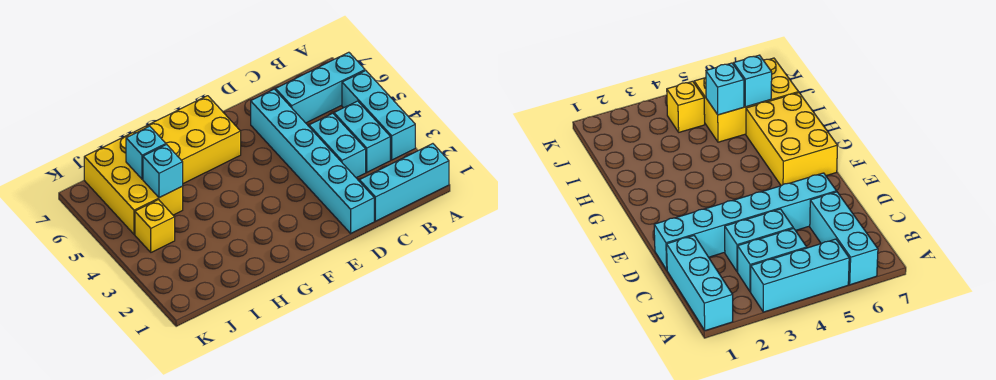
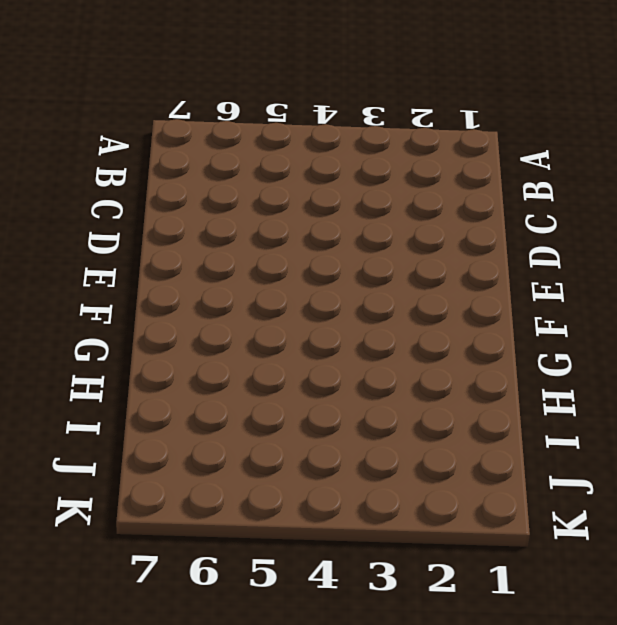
none -> cyan brick A1:C1 level 1
none -> cyan brick A3:A5 level 1

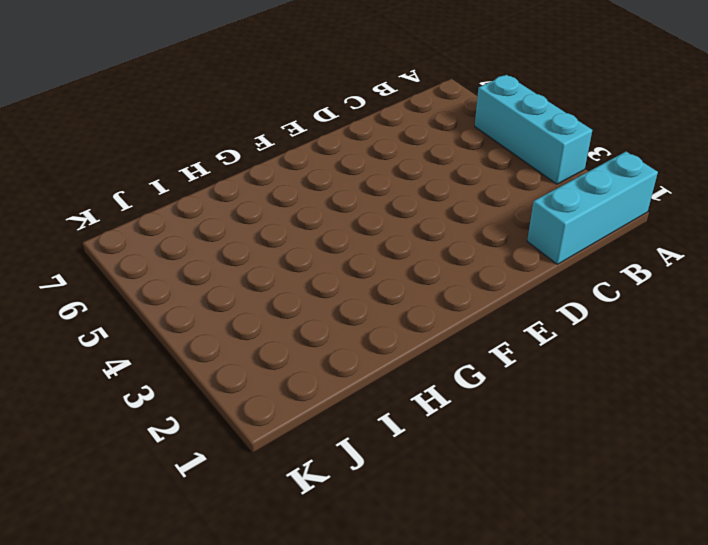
none -> cyan brick A6:C6 level 1
none -> cyan brick B3:B4 level 1

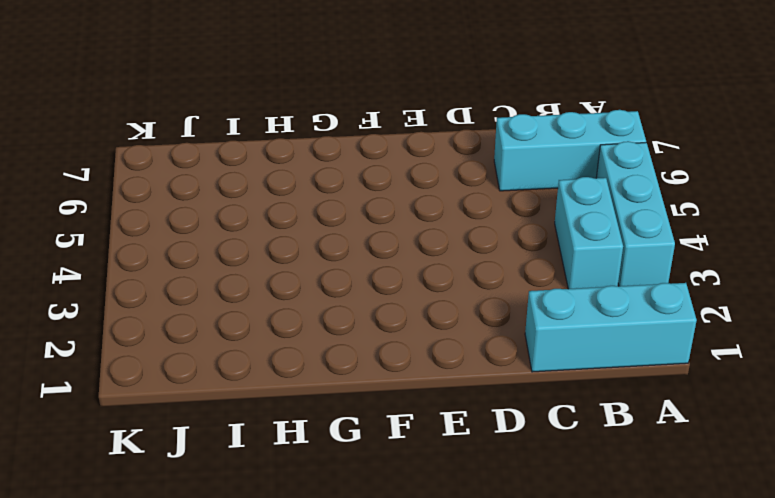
none -> cyan brick C3:C4 level 1
none -> cyan brick D1:D6 level 1

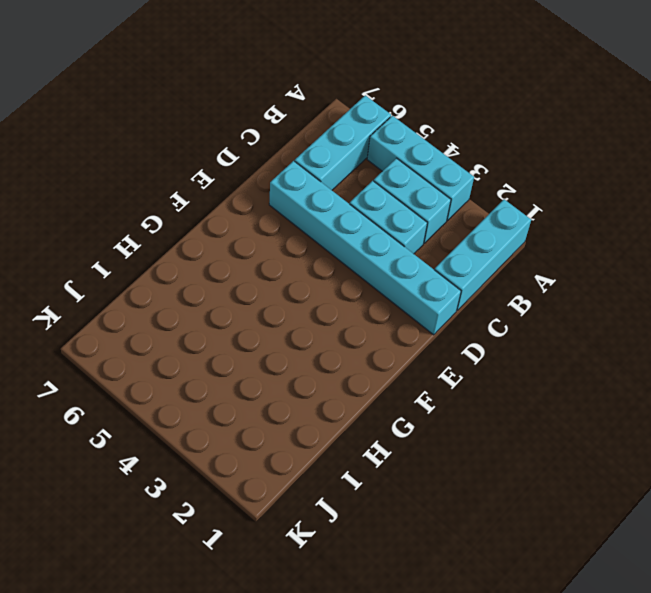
none -> yellow brick F6:H7 level 1
none -> yellow brick I5:J7 level 1

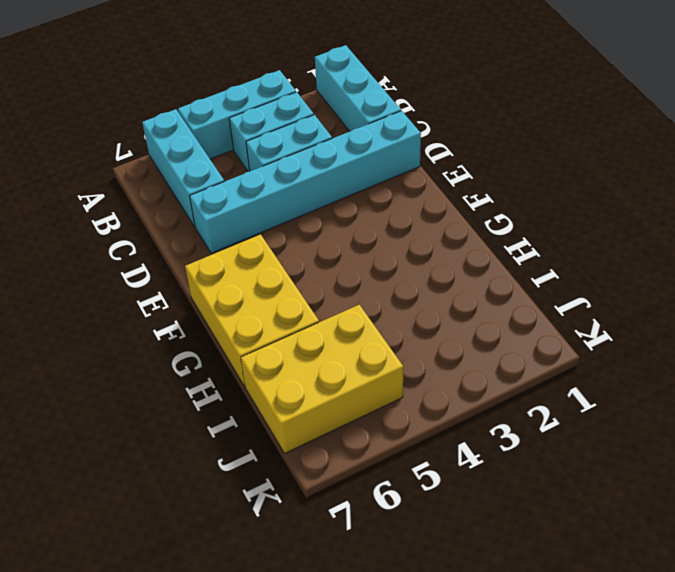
none -> yellow brick J4 level 1
none -> cyan brick I5 level 2

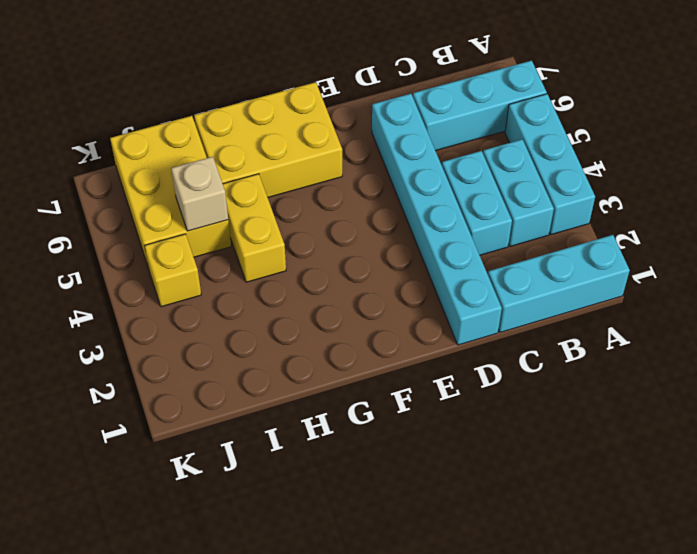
yellow brick H4:H5 level 1 -> none
tan brick I5 level 2 -> cyan brick I5 level 2
none -> cyan brick I6 level 2

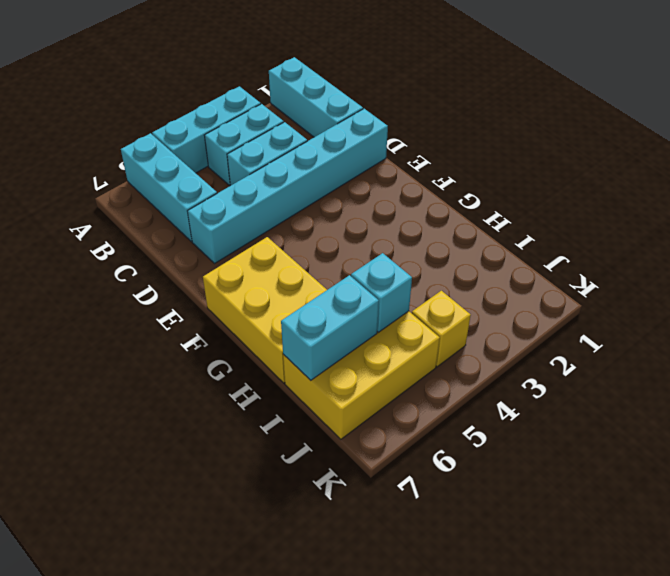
cyan brick I6:I7 level 2 -> cyan brick I6 level 2

